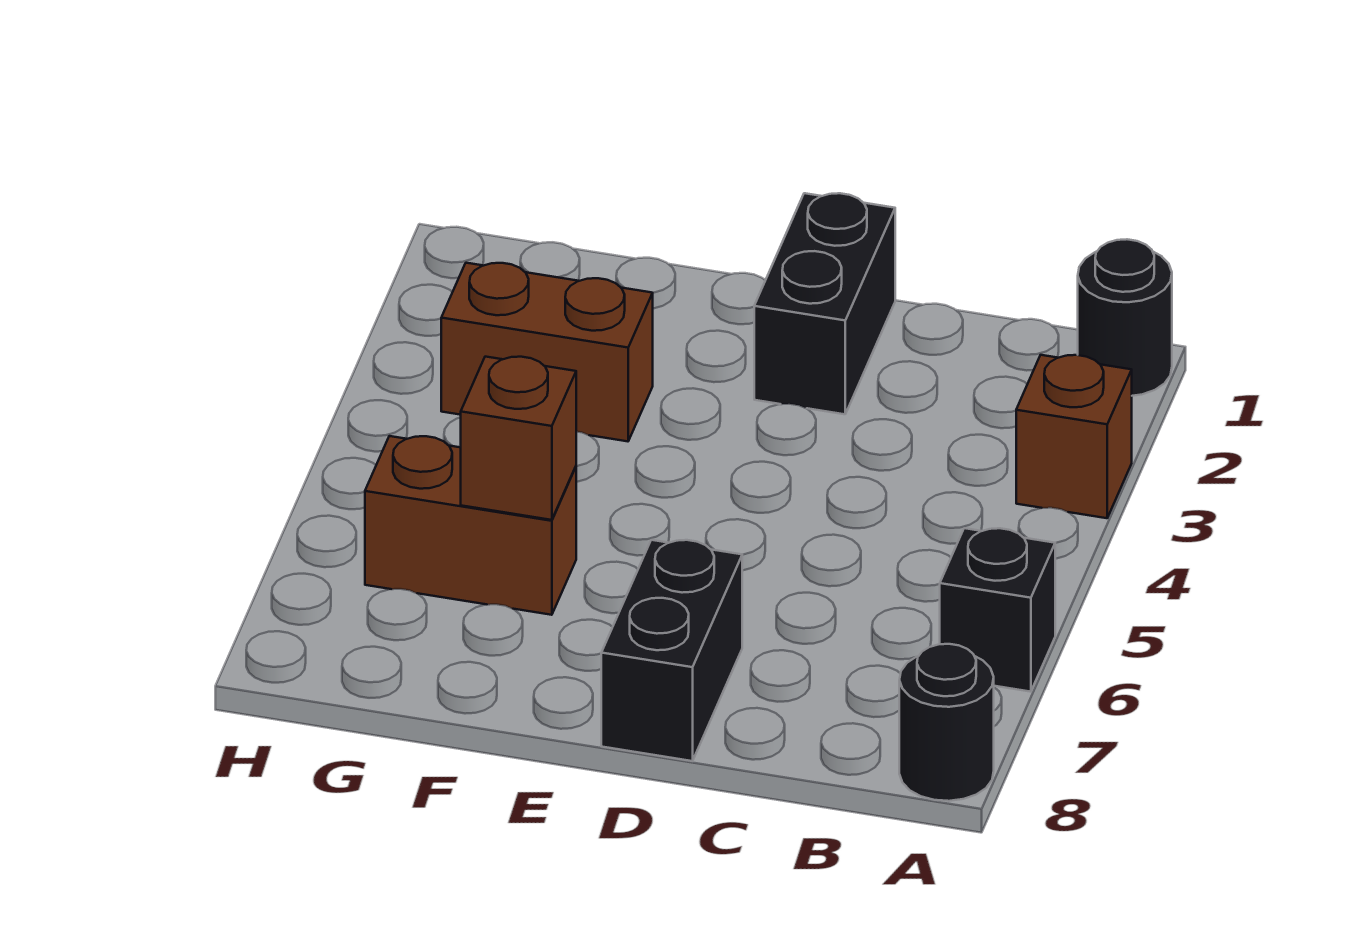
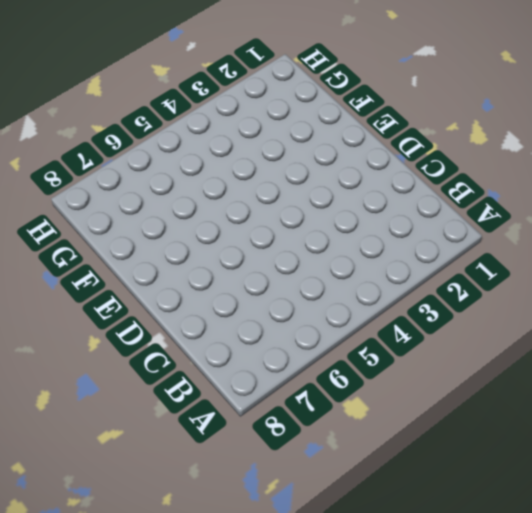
none -> black round brick A1 level 1
none -> brown brick A3 level 1

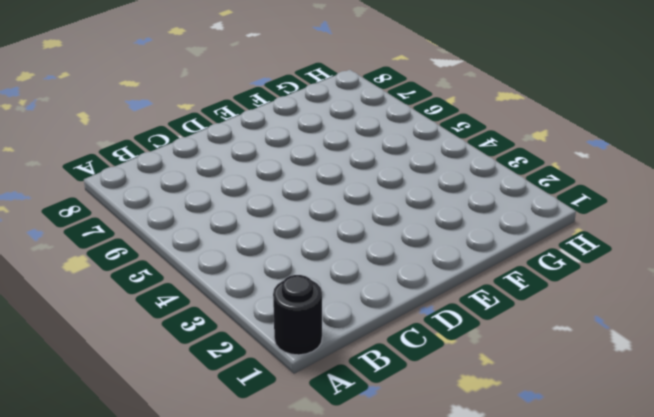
none -> brown brick A3 level 1
none -> black brick A6 level 1

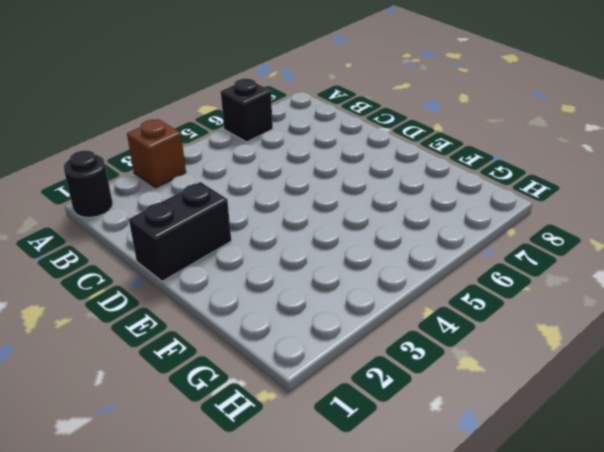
none -> black round brick A8 level 1
none -> black brick D7:D8 level 1

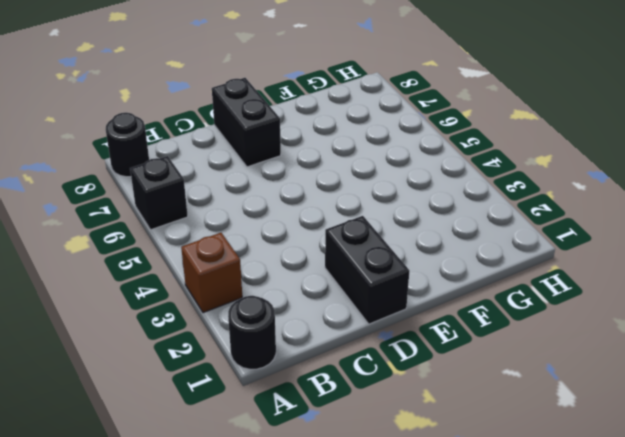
none -> brown brick F3:G3 level 1
none -> brown brick F6:G6 level 1

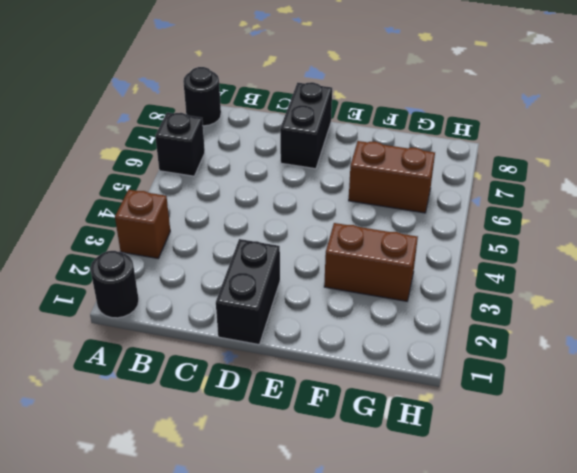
none -> brown brick F6 level 2

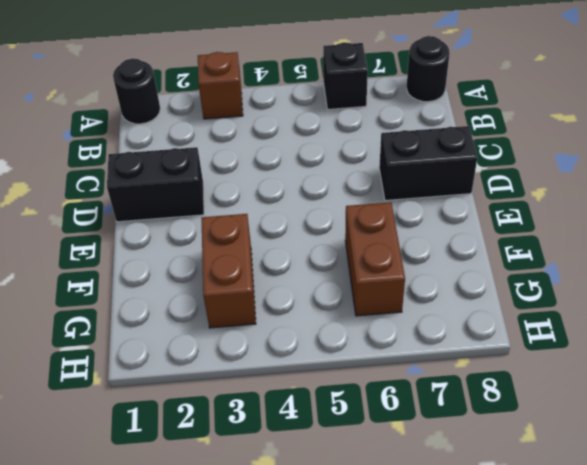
none -> brown brick F6 level 2

